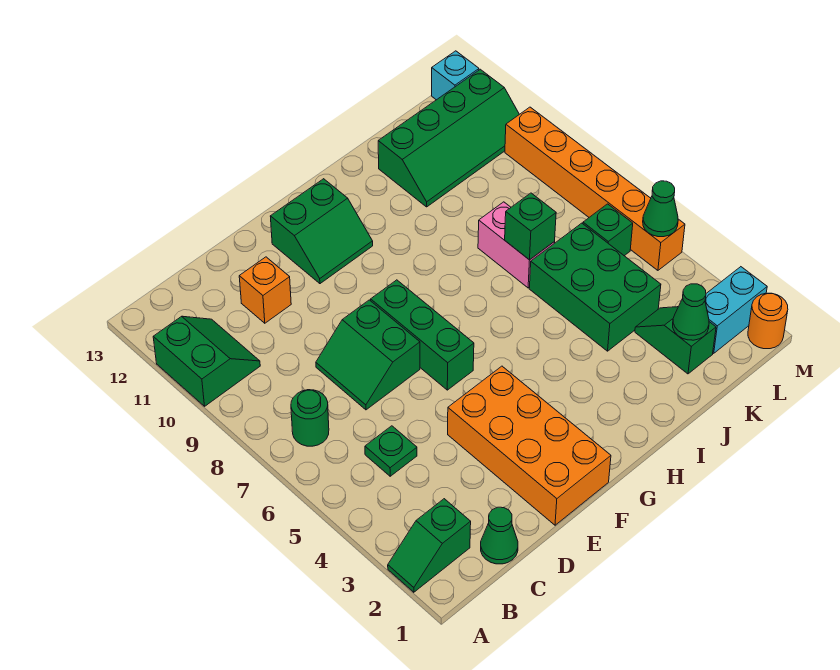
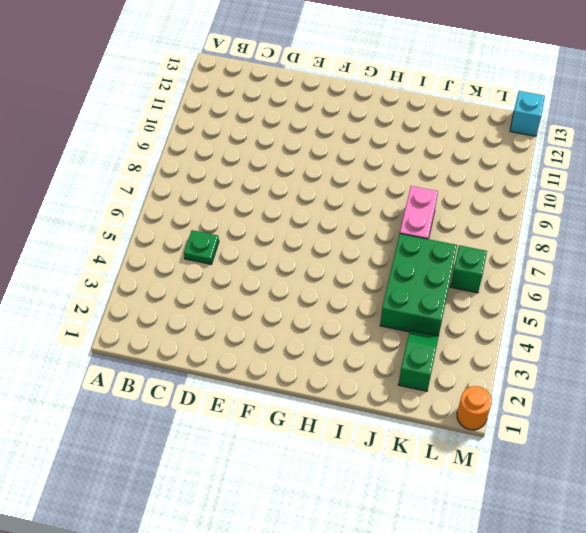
none -> green slope A2:B2 level 1 top B
none -> green slope A10:B11 level 1 top A
none -> green round brick B7 level 1

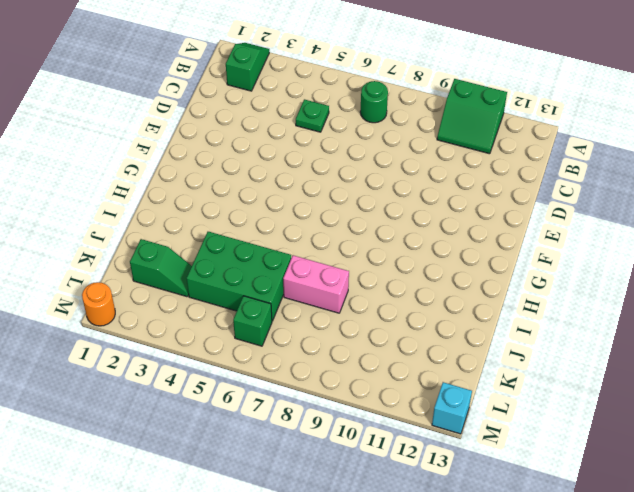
none -> green cone C1 level 1
none -> green slope D7:E8 level 1 top E
none -> orange brick D11 level 1

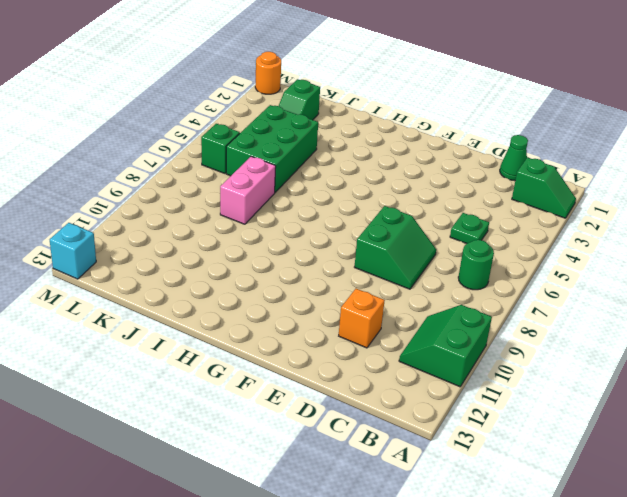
none -> orange brick E1:F4 level 1
none -> green brick F6:F8 level 1
none -> green slope F11:G12 level 1 top 12

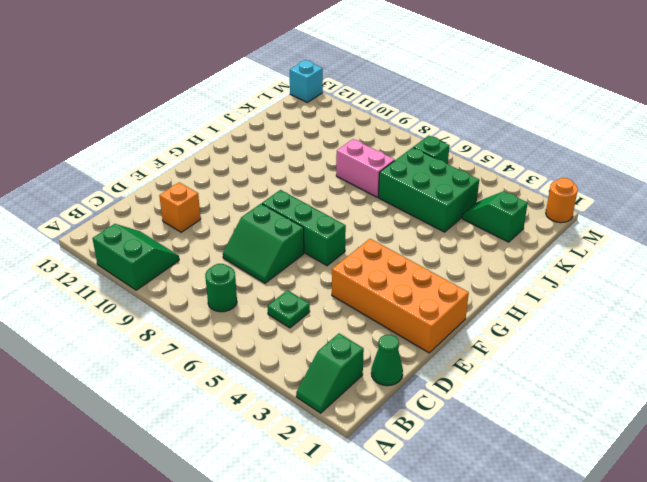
none -> green slope F11:G12 level 1 top 12
none -> green slope J11:M12 level 1 top 12
none -> cyan brick L2:M2 level 1

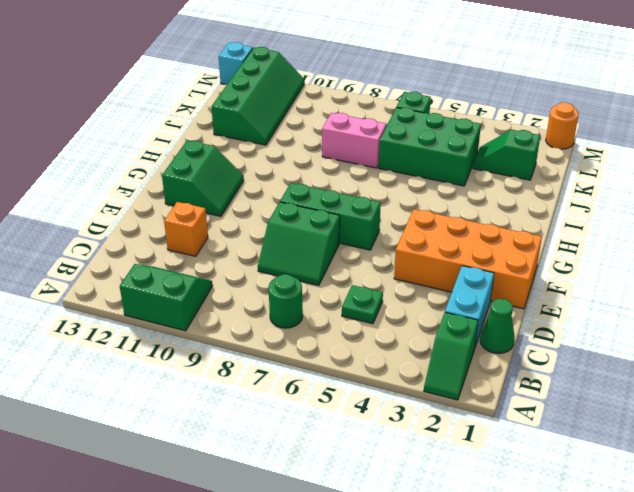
cyan brick C2:D2 level 1 -> cyan brick L2:M2 level 1
none -> orange brick M5:M10 level 1
none -> green brick J7 level 2
none -> green cone K2 level 2

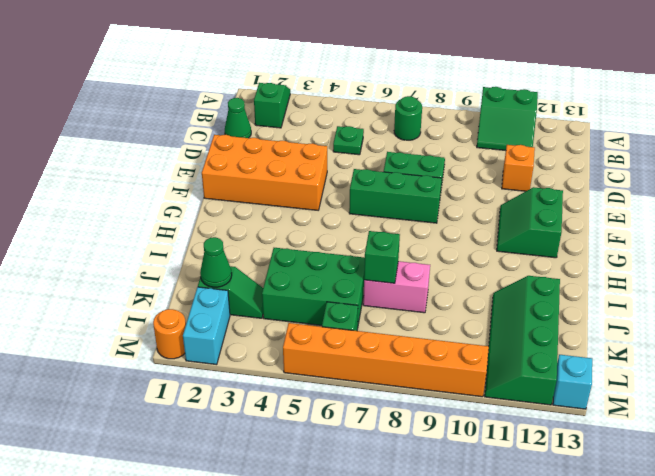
none -> green cone M5 level 2

